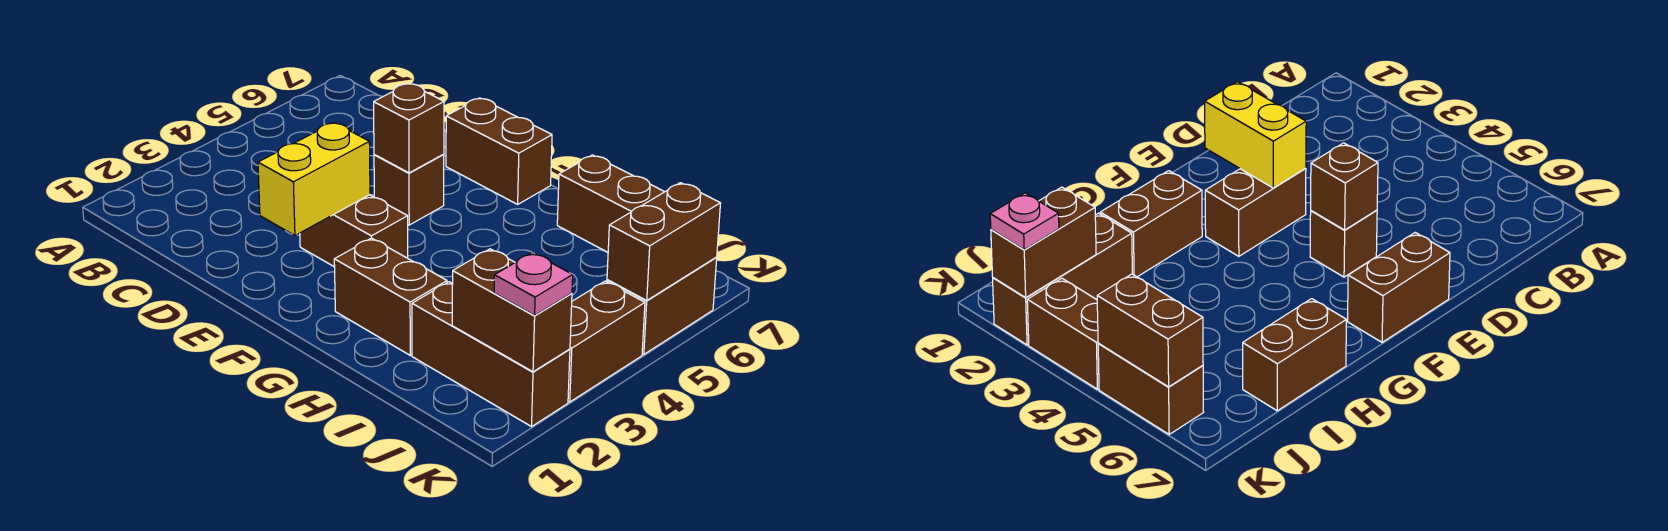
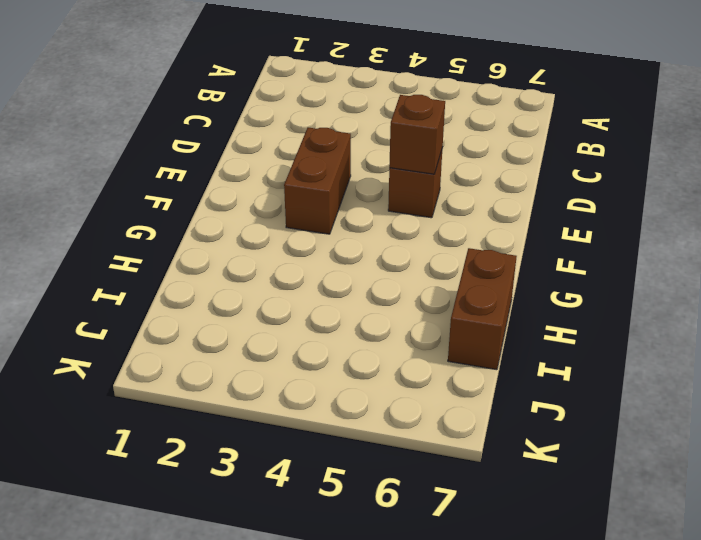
none -> brown brick E7:F7 level 1
none -> brown brick G2:H2 level 1
none -> brown brick I2:K2 level 1

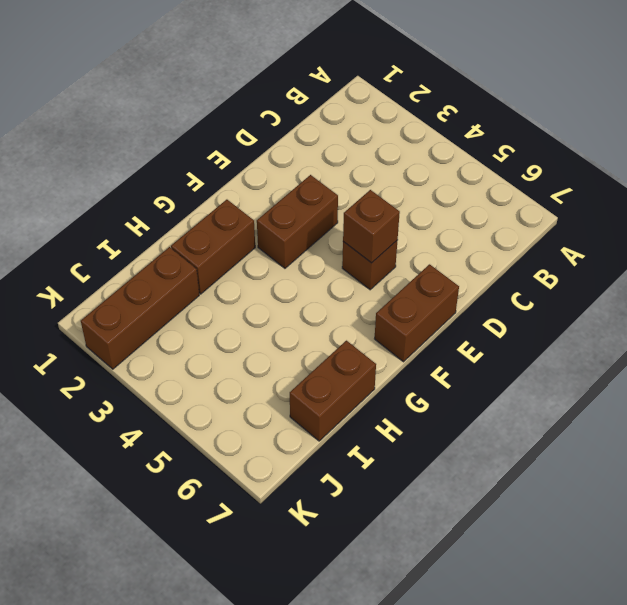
none -> brown brick K3:K4 level 1
none -> brown brick K5:K6 level 1
none -> yellow brick E2:E3 level 2

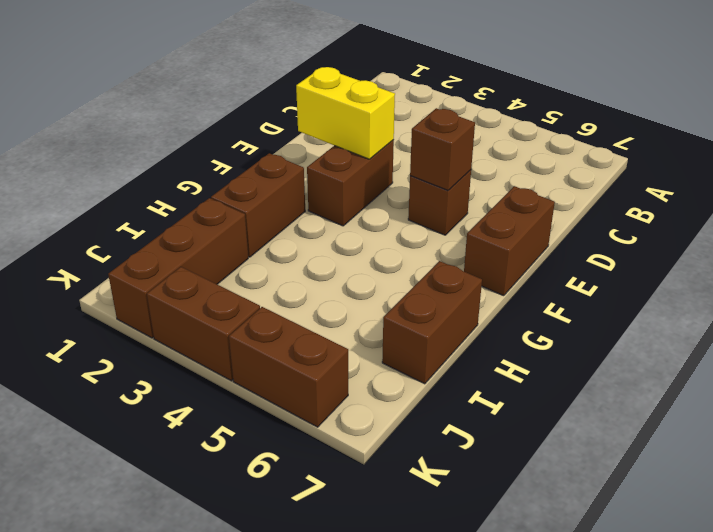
none -> brown brick J2:K2 level 2
none -> brown brick K5:K6 level 2
none -> pink plate K2 level 3

